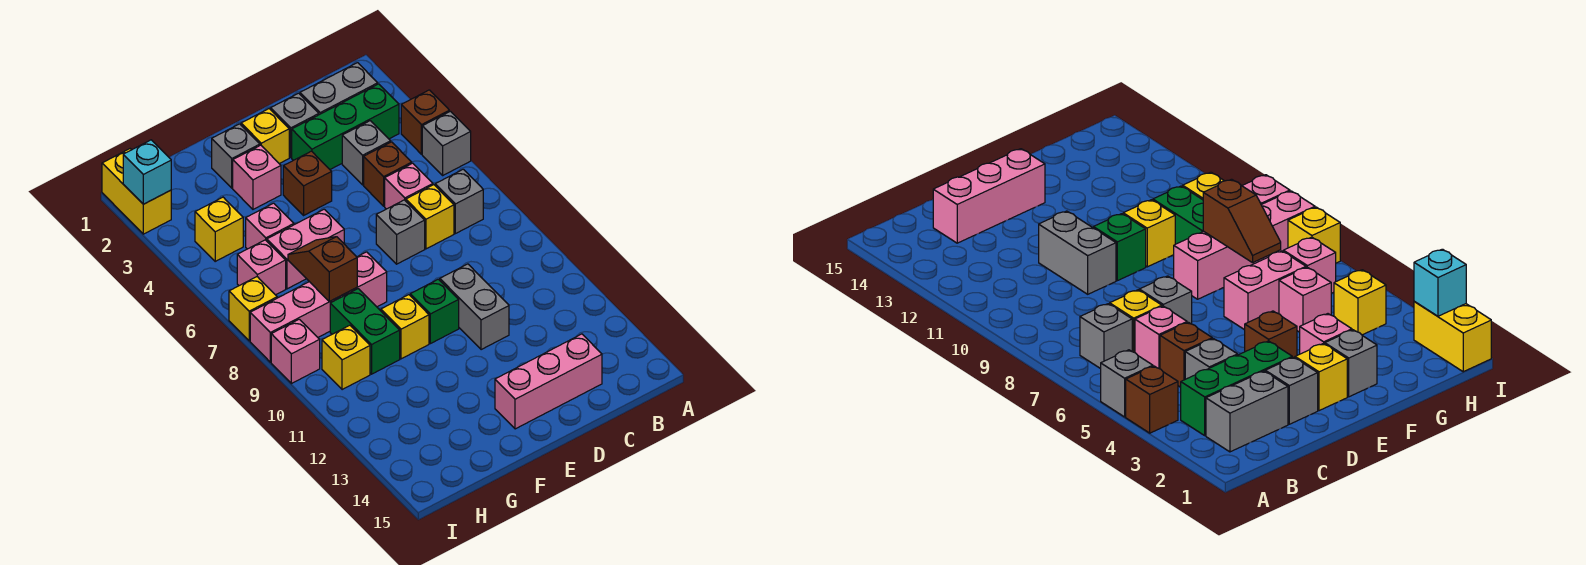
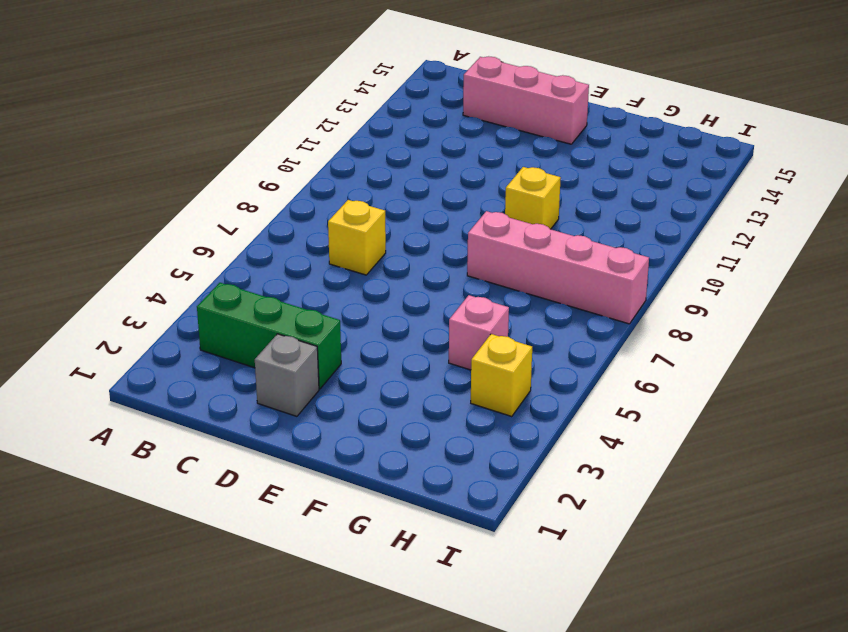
none -> brown brick A4 level 1
none -> grey brick A5 level 1
none -> grey brick B2:C2 level 1
none -> grey brick B7 level 1

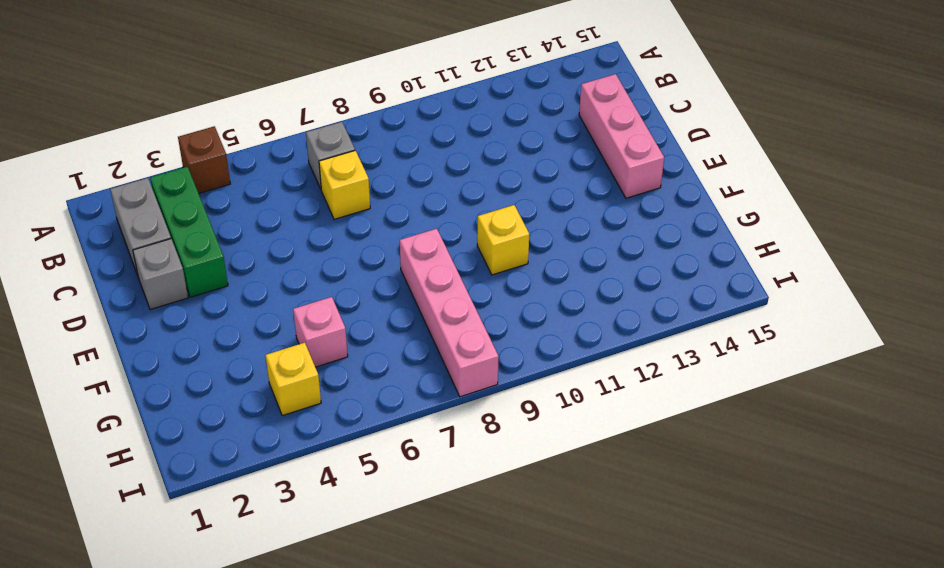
none -> grey brick A5 level 1
none -> grey brick C4 level 1
none -> brown brick C5 level 1
none -> pink brick C6 level 1

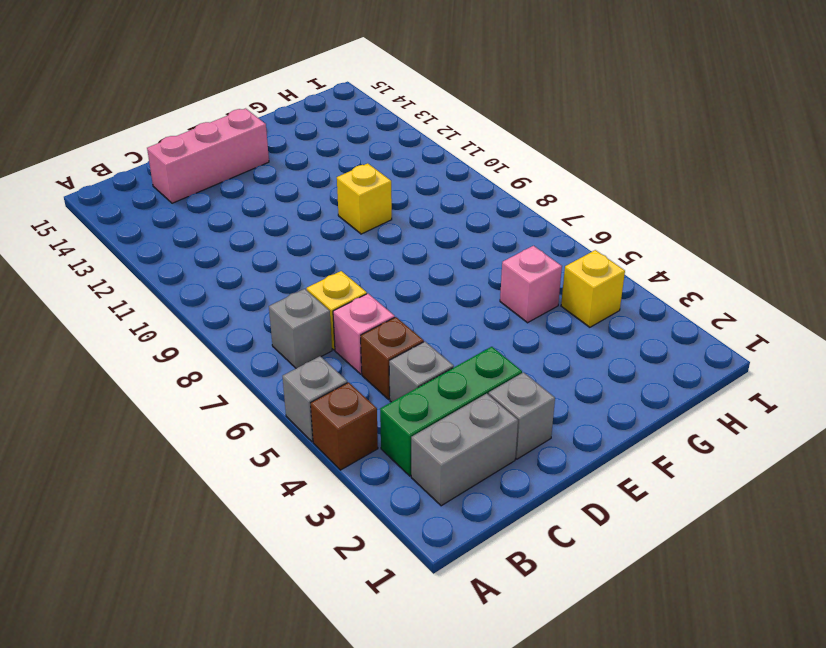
none -> grey brick D7 level 1
none -> grey brick D10:D11 level 1
none -> yellow brick E2 level 1
none -> brown brick E4 level 1

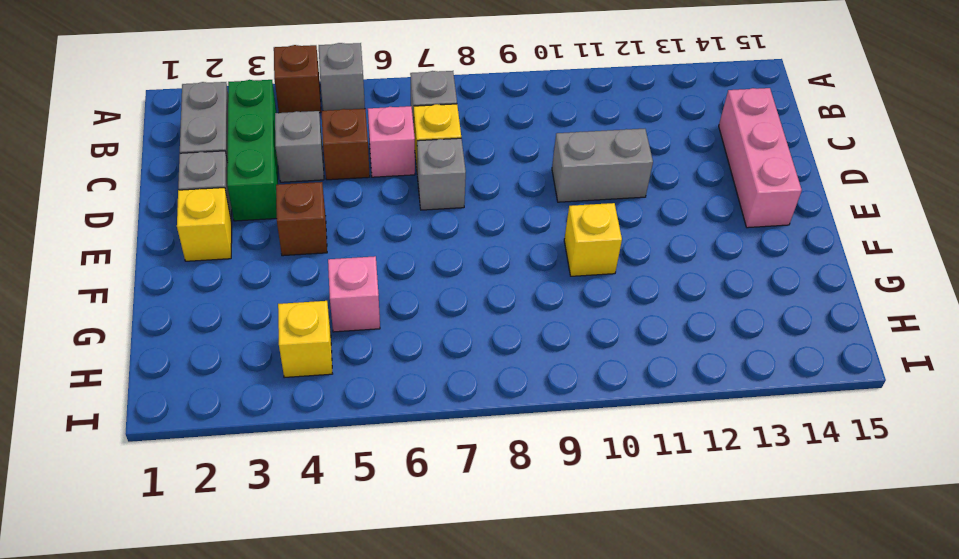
none -> green brick E10 level 1
none -> grey brick F2 level 1
none -> pink brick F3 level 1
none -> pink brick F6:G6 level 1

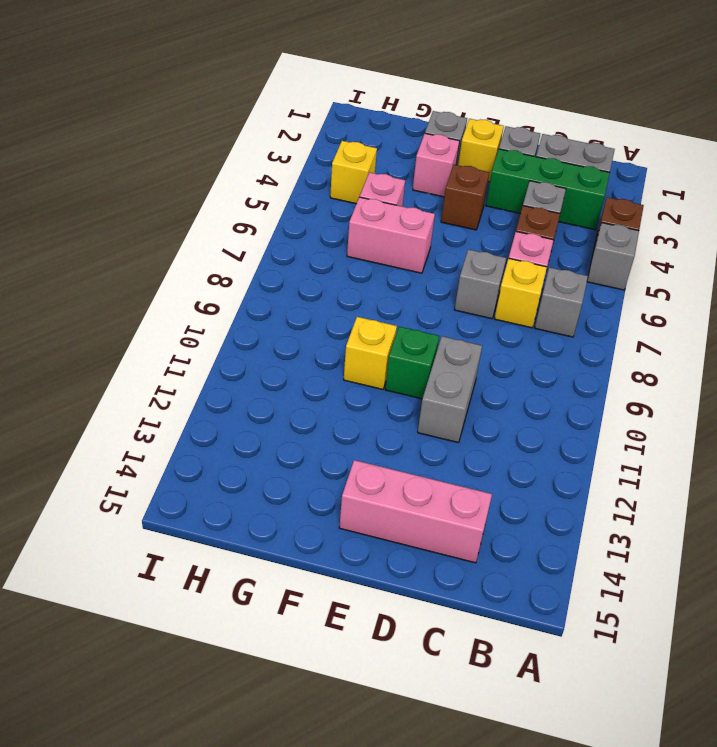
none -> pink brick F8:I8 level 1
none -> green brick G9:G10 level 1
none -> pink brick H6 level 1
none -> yellow brick H10 level 1

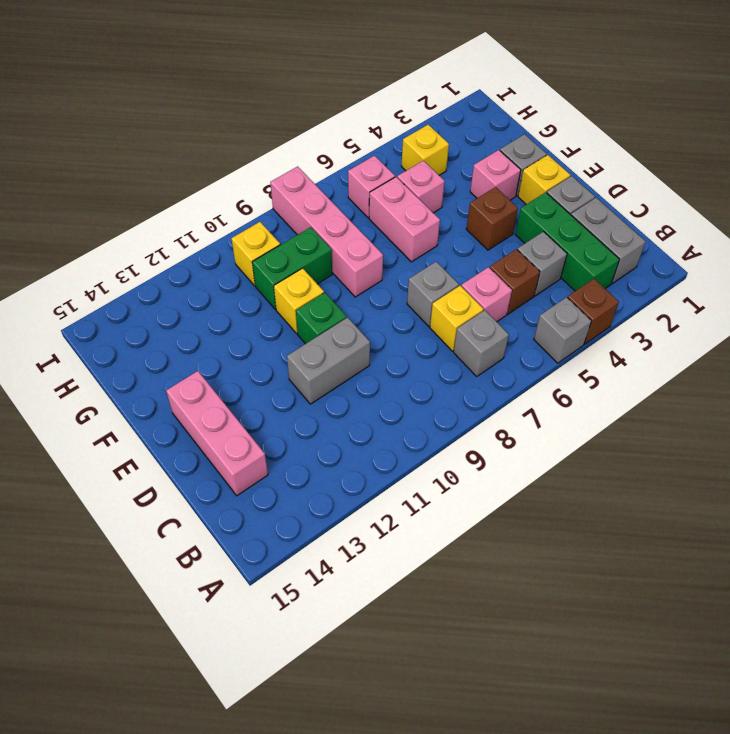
none -> yellow brick I1:I2 level 1
none -> yellow brick I7 level 1
none -> pink brick I9 level 1
none -> brown slope G7:G8 level 2 top 8

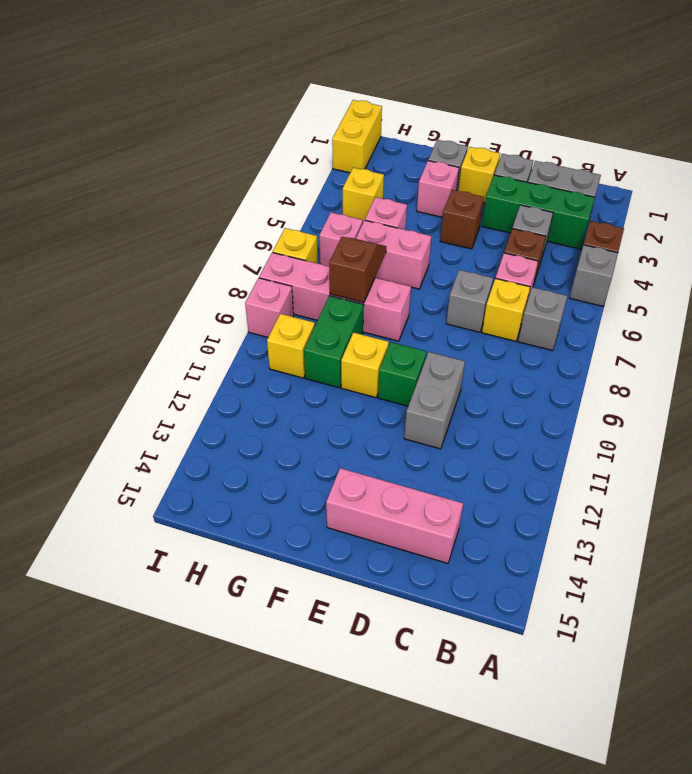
none -> cyan brick I2 level 2

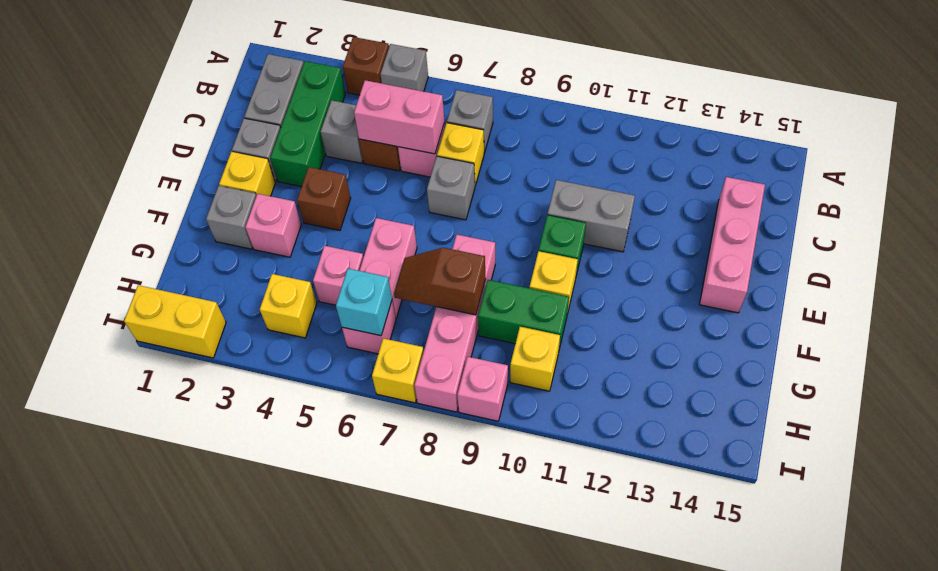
pink brick C5:C6 level 2 -> none
cyan brick H6 level 2 -> cyan brick I2 level 2

